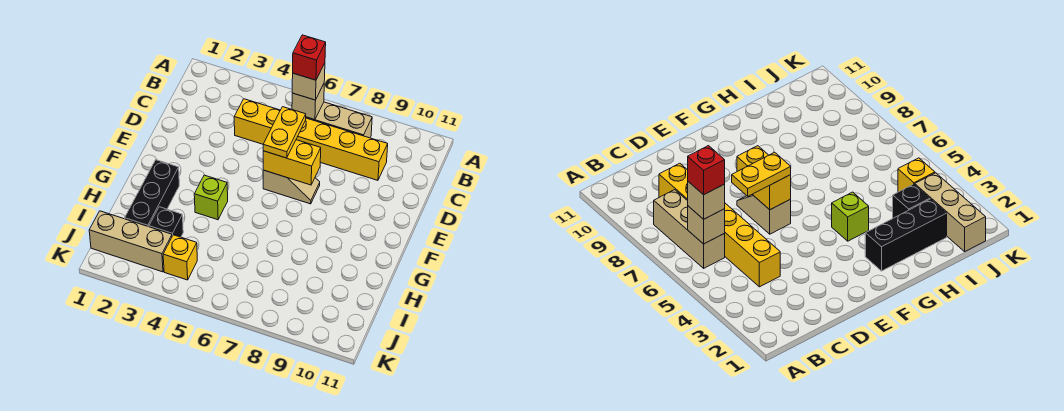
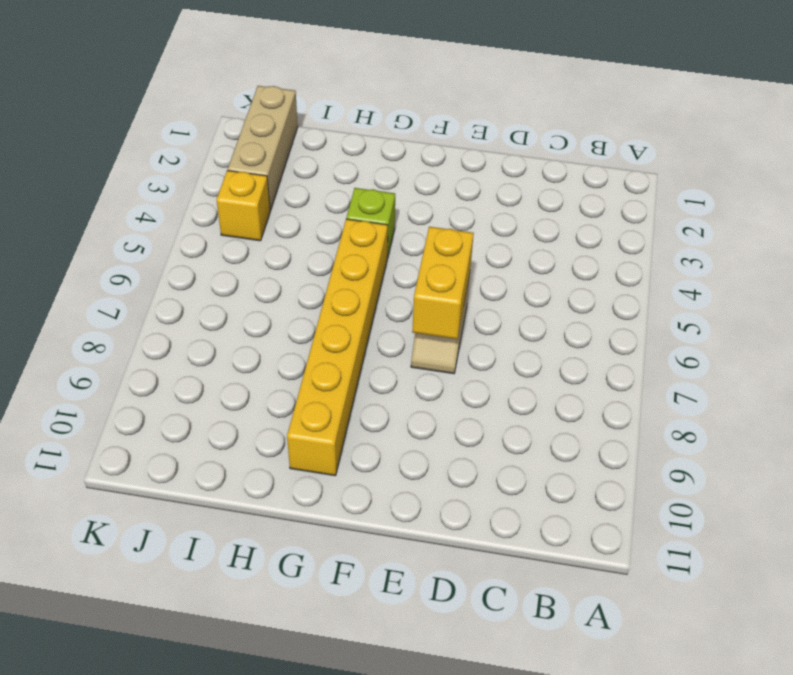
yellow brick G5:G10 level 1 -> yellow brick C4:C9 level 1
none -> tan brick B6:B8 level 1
none -> black brick G2:I2 level 1
none -> black brick I3 level 1

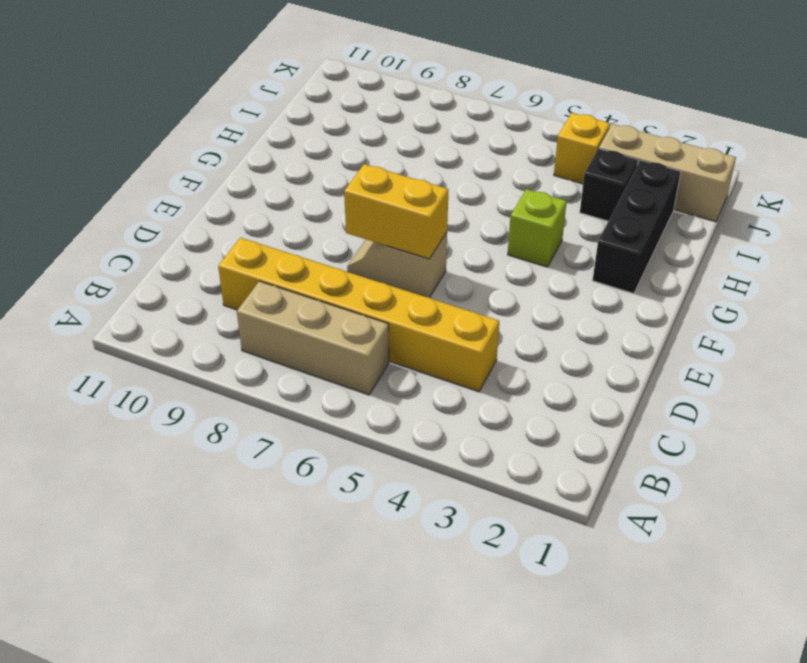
none -> tan brick B6 level 2
none -> tan brick B6 level 3
none -> yellow plate D6:E6 level 3

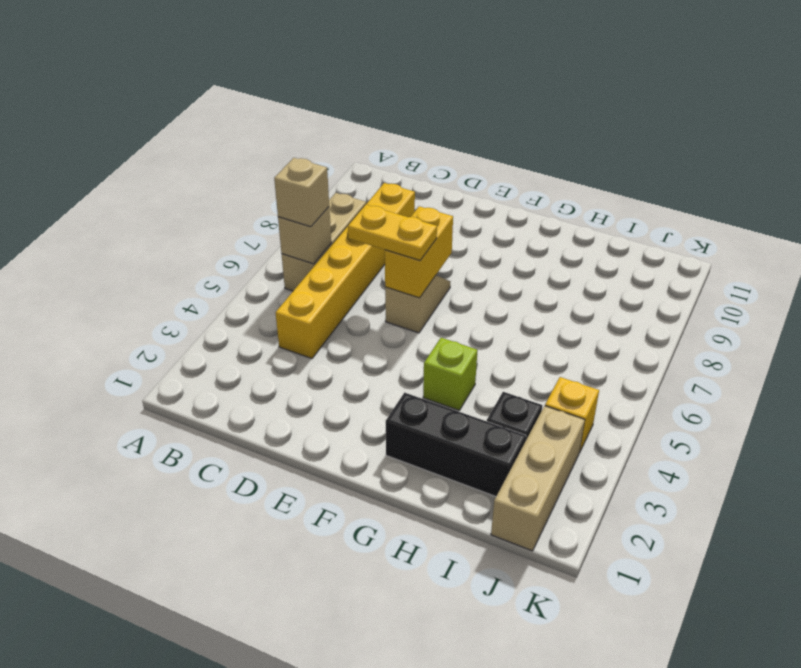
none -> red brick B6 level 4

